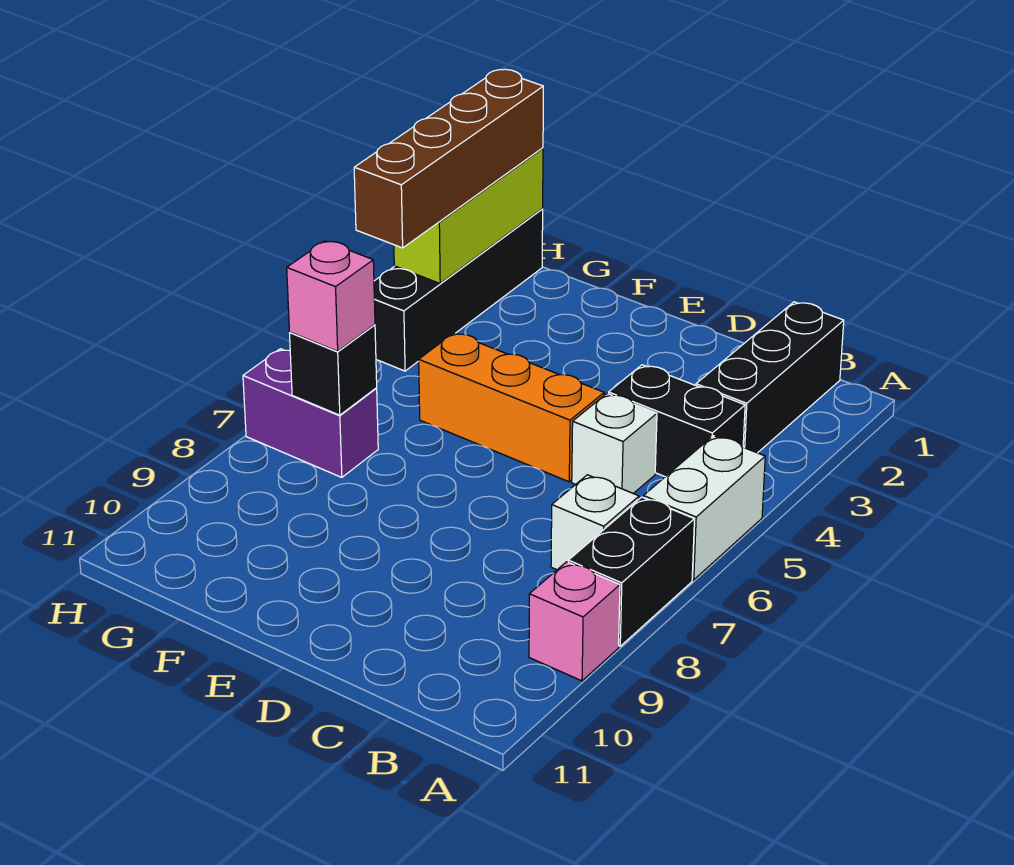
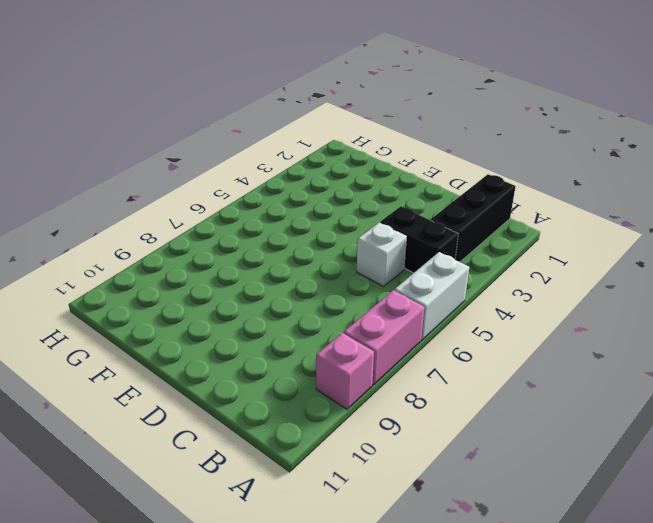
pink brick A7:A8 level 1 -> black brick A7:A8 level 1
none -> white brick B7 level 1
none -> orange brick D5:F5 level 1
none -> purple brick G7:H7 level 1

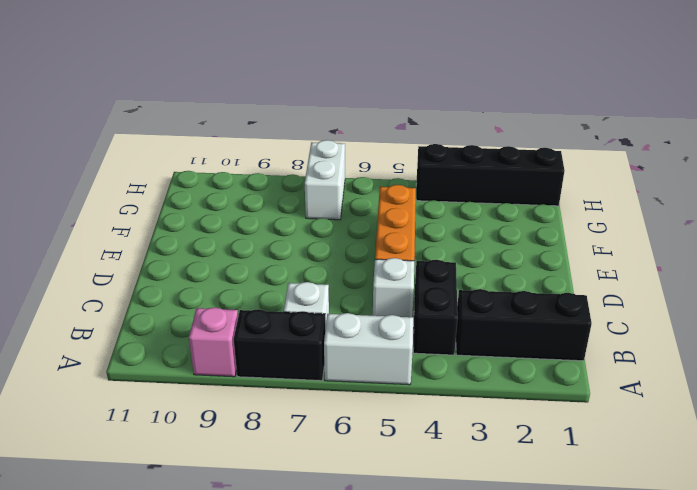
white brick G7:H7 level 1 -> purple brick G7:H7 level 1
none -> black brick G7 level 2
none -> lime brick H1:H3 level 2
none -> pink brick G7 level 3

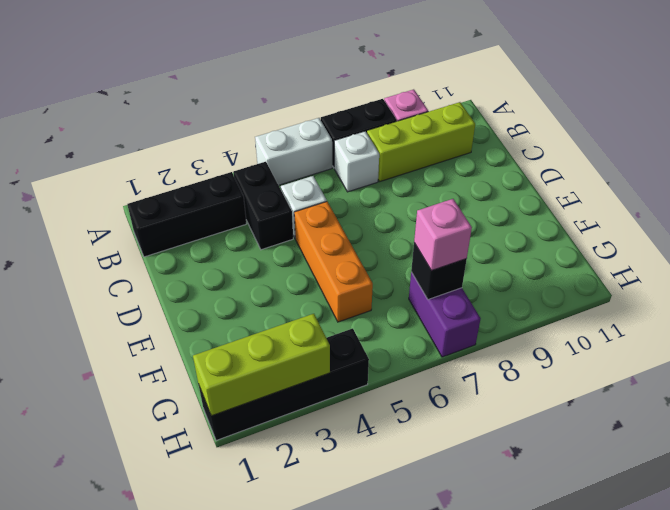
lime brick B8:B10 level 1 -> none
none -> brown brick H1:H4 level 3

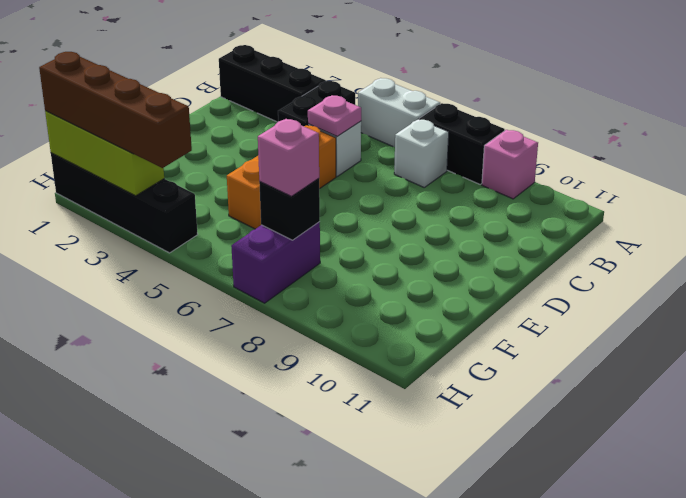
pink plate C5 level 2 -> none

